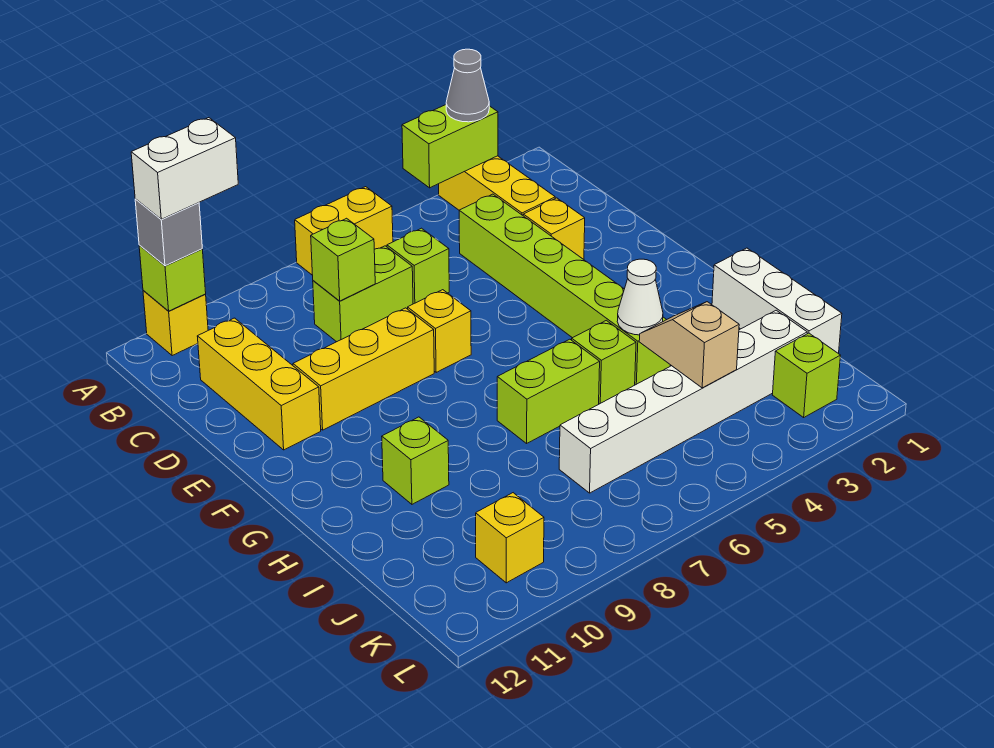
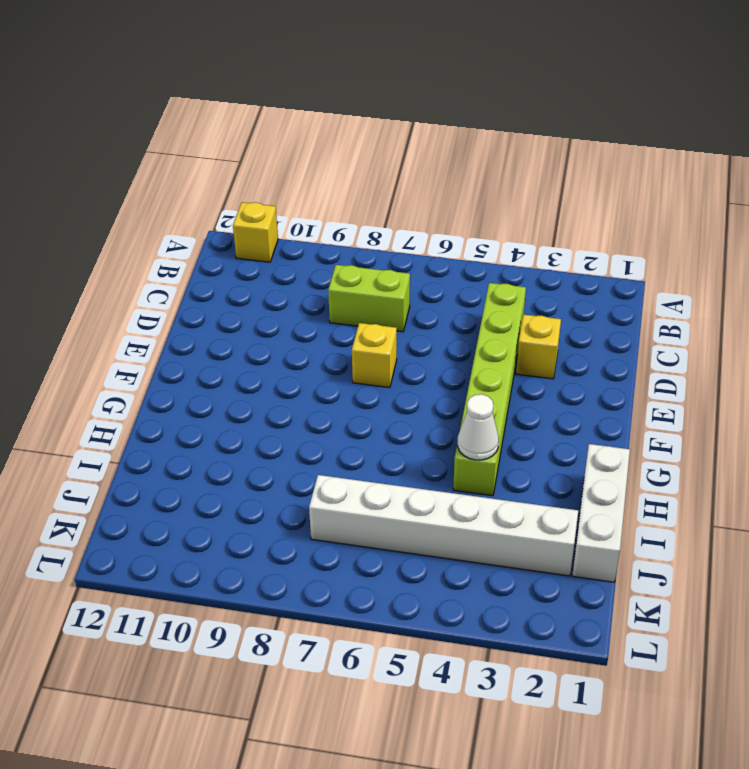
none -> yellow brick A3:C3 level 1
none -> yellow brick A6:A7 level 1
none -> lime brick C6 level 1

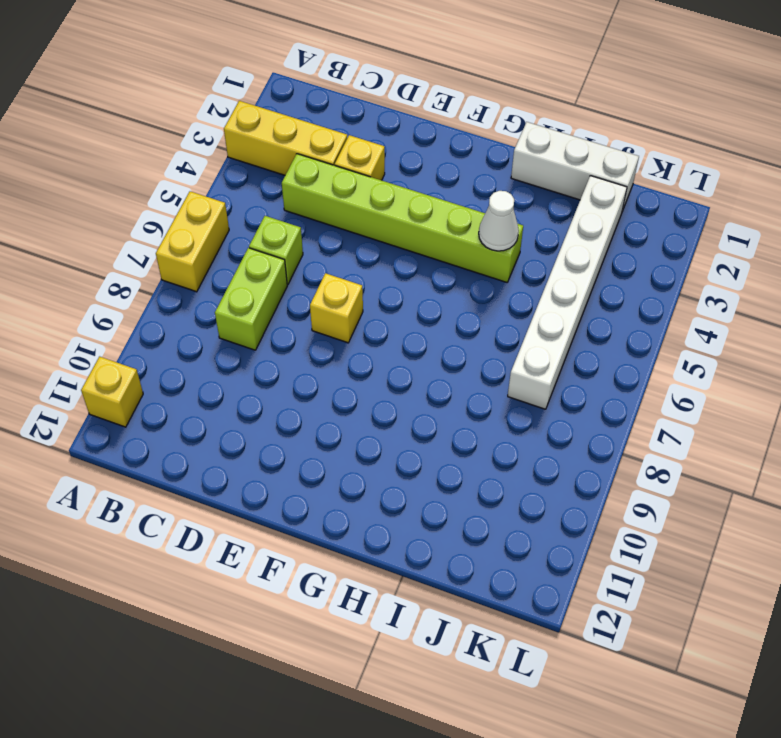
none -> yellow brick C11:E11 level 1
none -> yellow brick E8:E10 level 1
none -> lime brick H5 level 1

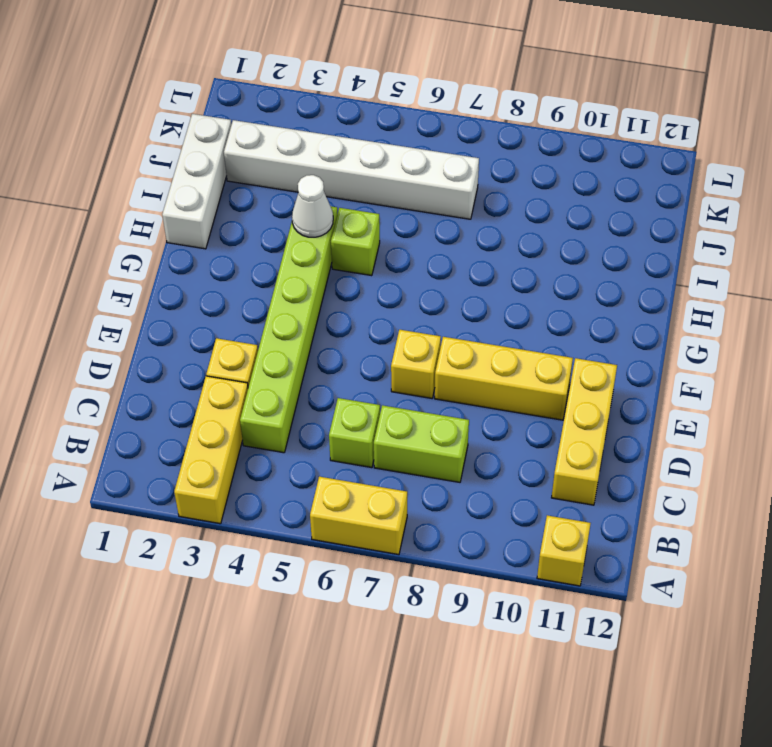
none -> lime brick H6:H7 level 1
none -> lime brick H10 level 1
none -> lime brick K2 level 1

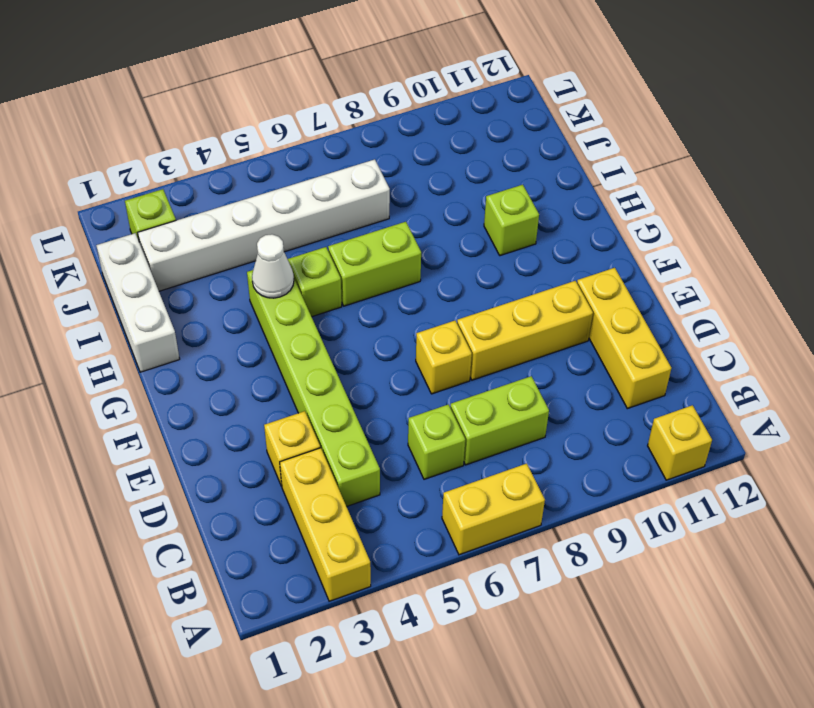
none -> yellow brick K10 level 1
none -> lime brick A3:A4 level 2
none -> lime brick A11 level 2

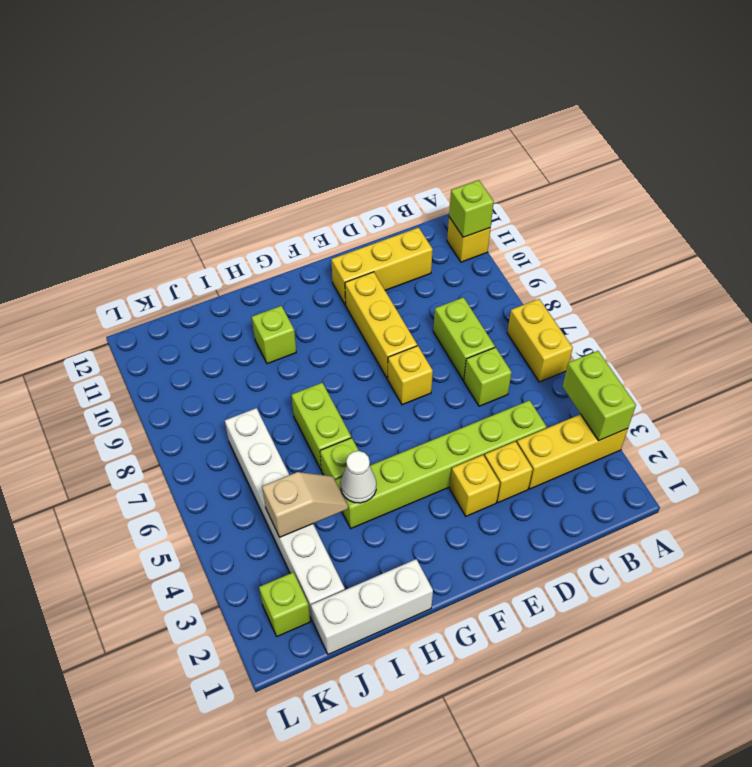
yellow brick E3 level 1 -> yellow brick K10 level 1
none -> lime brick C8 level 2
none -> grey cone A3 level 3
none -> grey brick A11 level 3

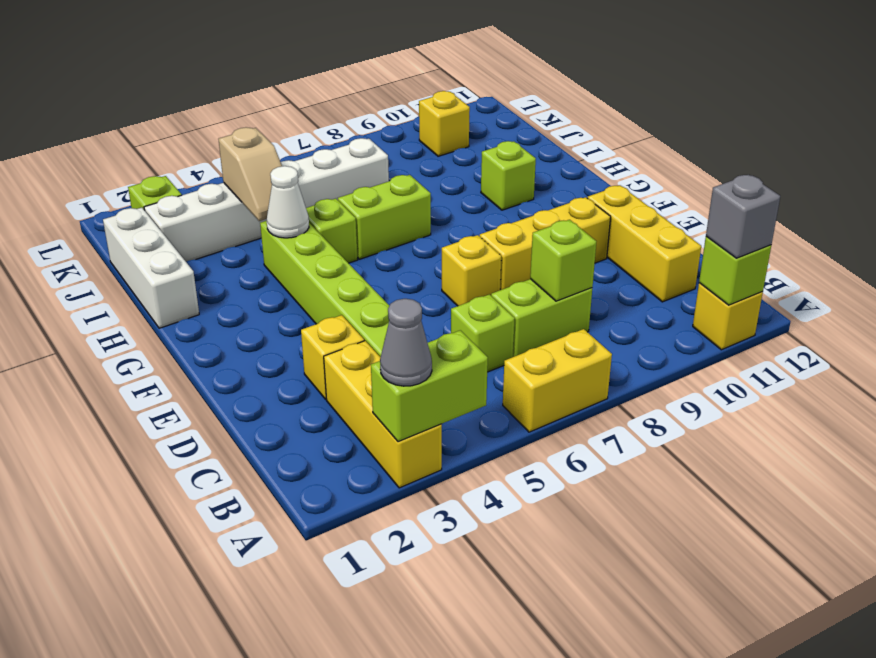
none -> white brick A10:A11 level 4

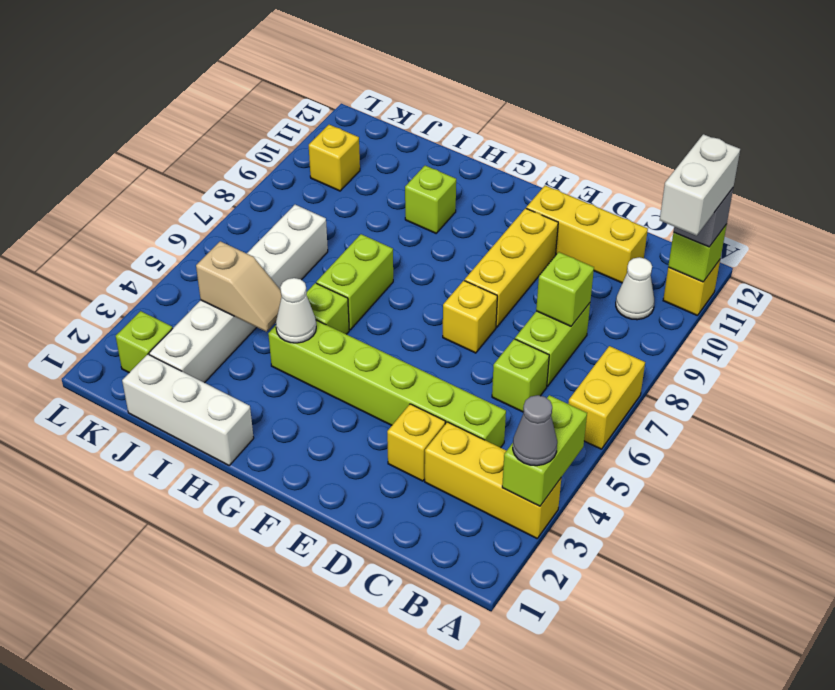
white cone B10 level 1 -> none

